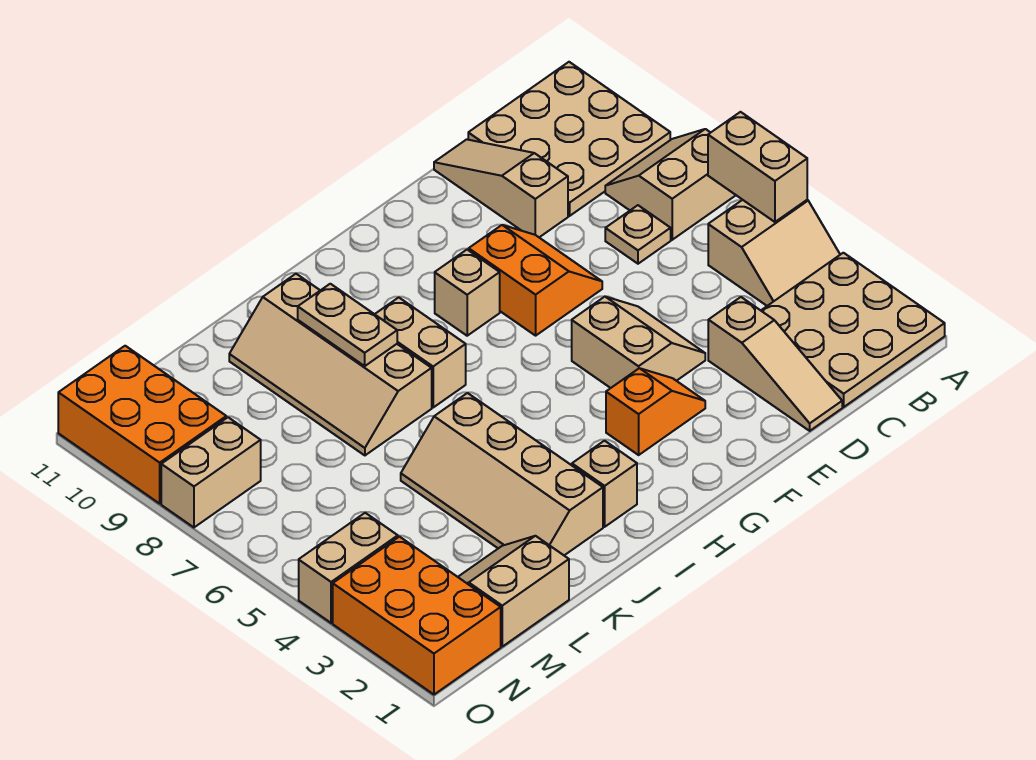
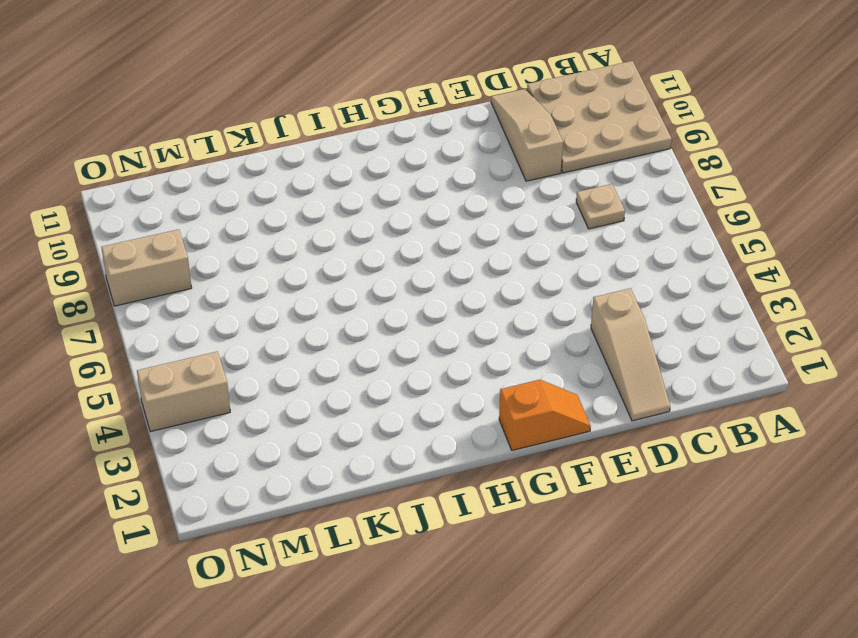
orange slope F1:G1 level 1 top G -> orange slope F3:G3 level 1 top G
none -> tan plate A1:C3 level 1
none -> tan slope A4:B5 level 1 top 5
none -> tan slope A7:B8 level 1 top 7

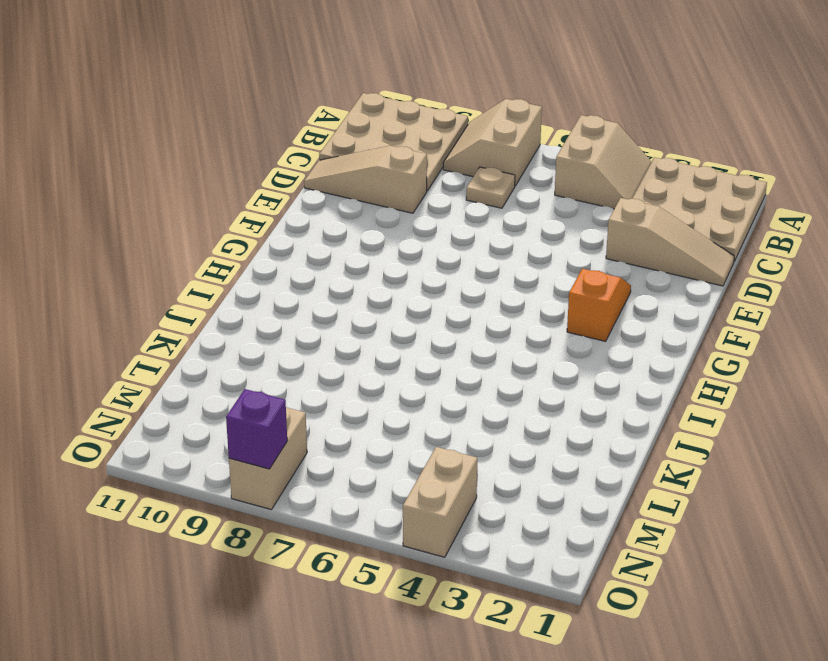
purple brick O8 level 2 -> none
none -> tan slope E4:F5 level 1 top F
none -> orange slope E7:F8 level 1 top F
none -> tan brick G8 level 1

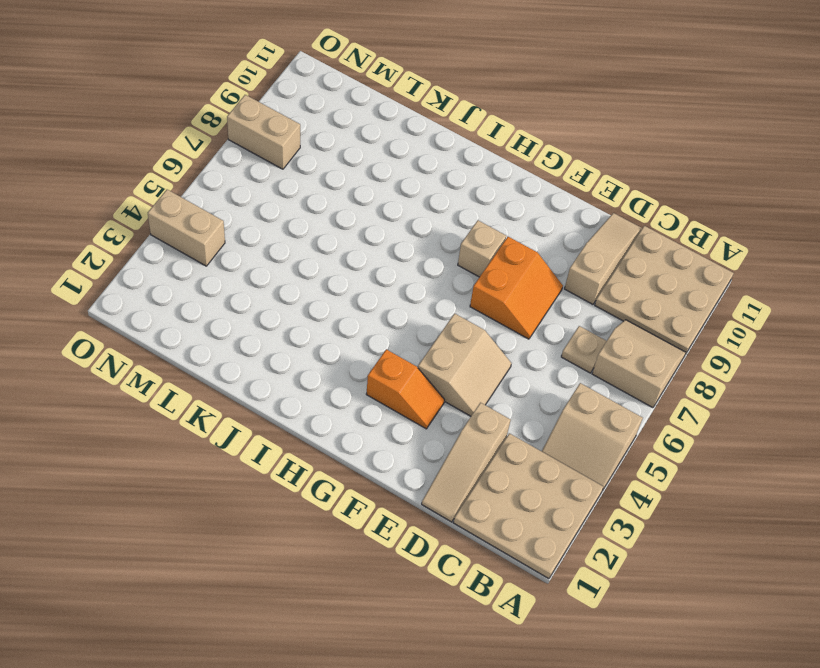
none -> tan brick I2 level 1
none -> tan brick I7:I8 level 1
none -> tan slope J2:K5 level 1 top J

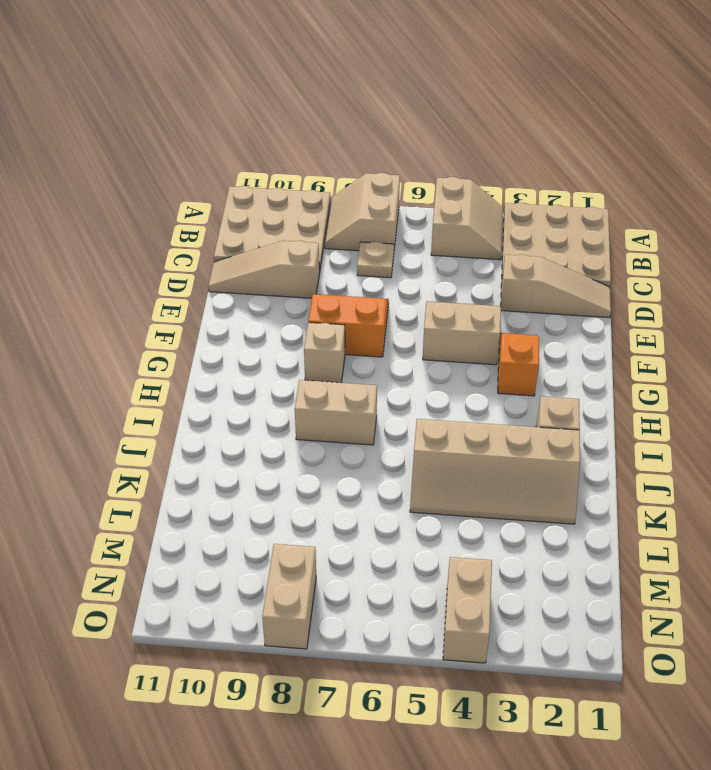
none -> tan slope J7:K10 level 1 top J
none -> tan slope L1:M2 level 1 top 1
none -> orange brick N1:O3 level 1

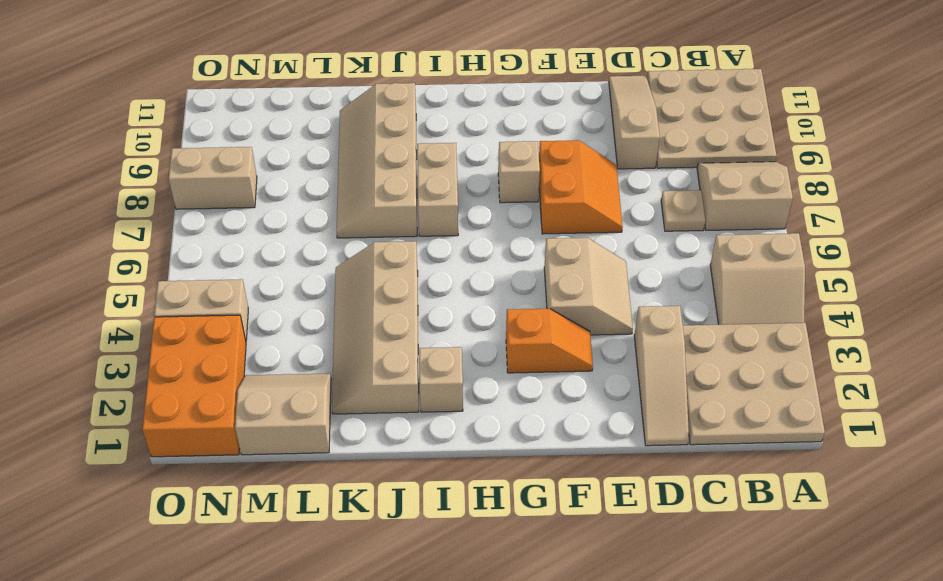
none -> orange brick N9:O11 level 1
none -> tan brick A5:A6 level 2
none -> tan plate J8:J9 level 2

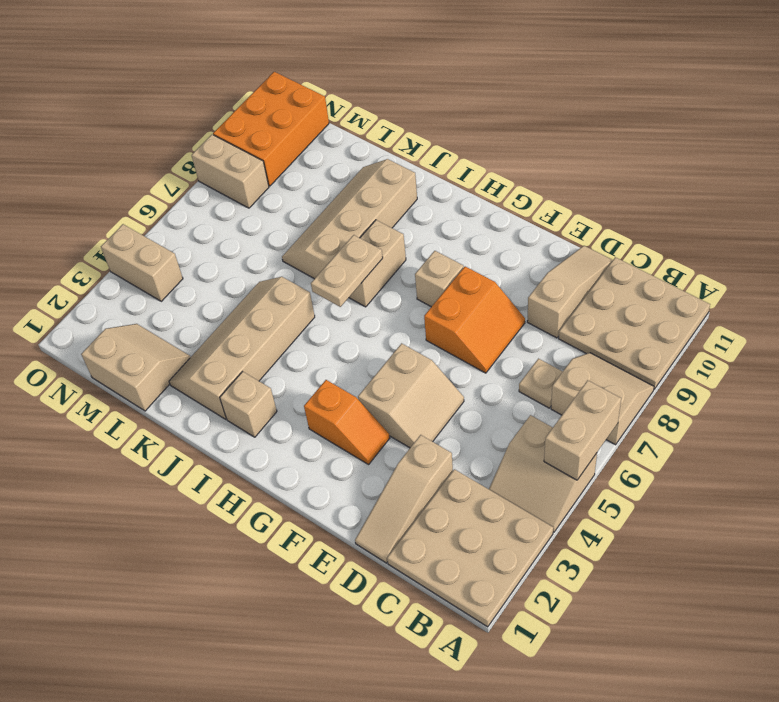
tan plate I6:I7 level 2 -> tan plate J8:J9 level 2
none -> orange brick N1:O3 level 1

